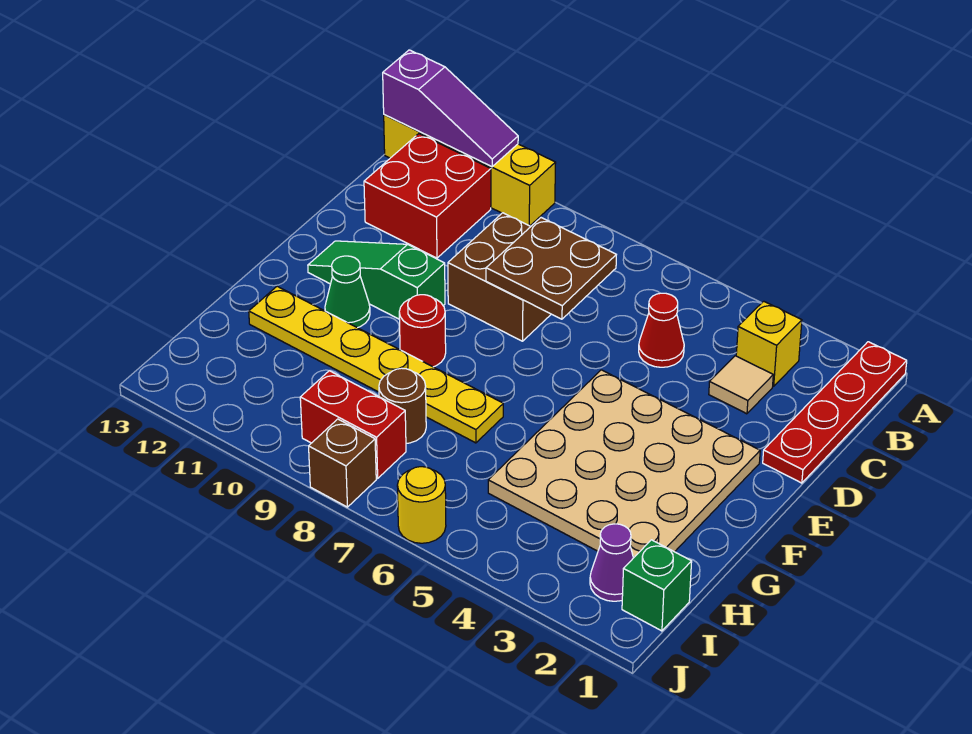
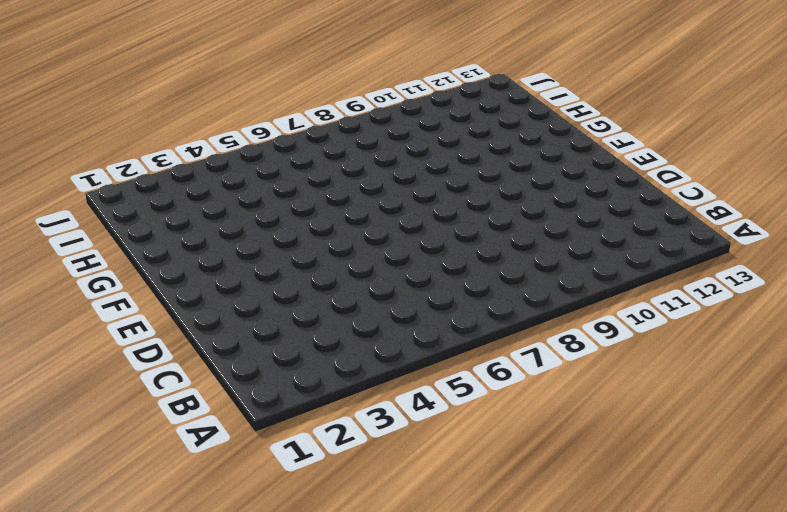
none -> red plate A1:D1 level 1
none -> yellow brick A10:A13 level 1
none -> yellow brick B3 level 1

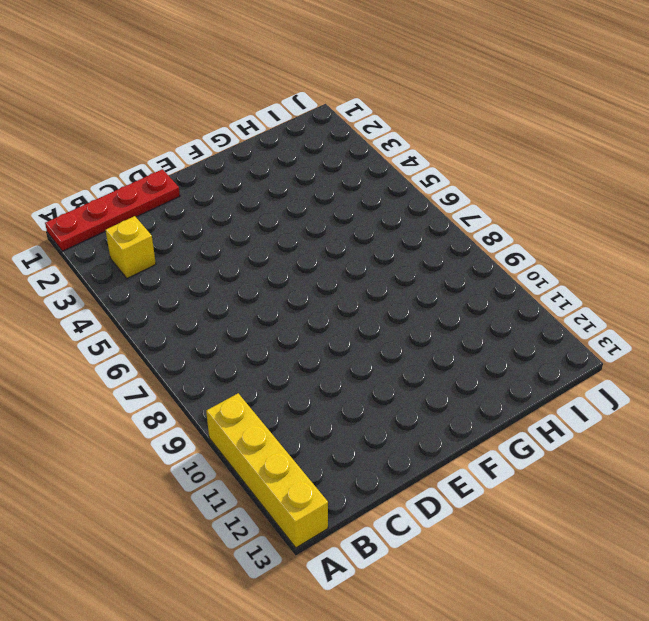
none -> red brick B11:C12 level 1
none -> tan tile C3 level 1
none -> red cone C5 level 1

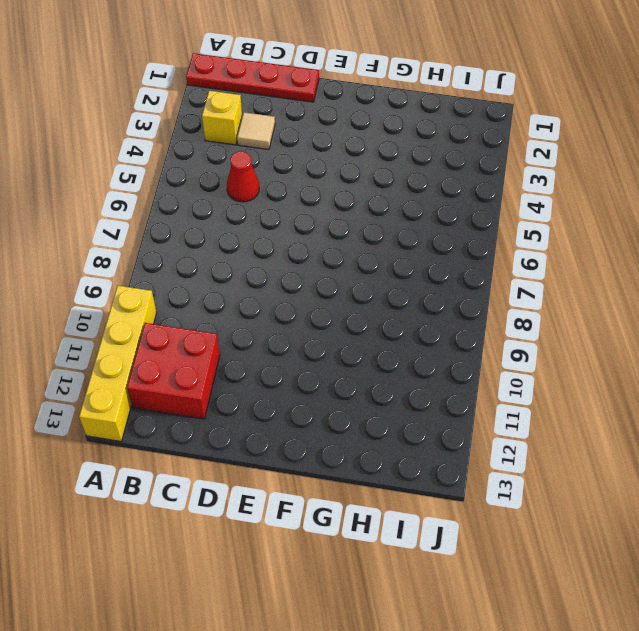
none -> brown brick C8:D9 level 1
none -> tan plate E2:H5 level 1
none -> green slope E10:E12 level 1 top 10

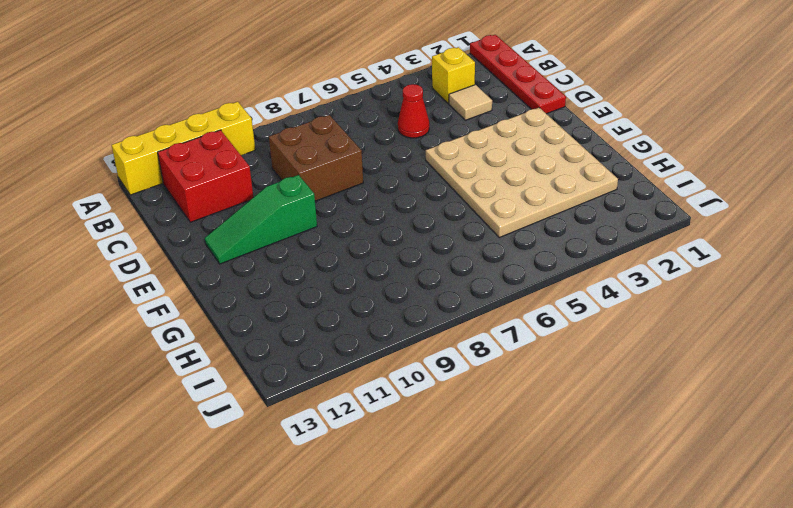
none -> red round brick F9 level 1
none -> green cone F11 level 1
none -> yellow plate G7:G12 level 1

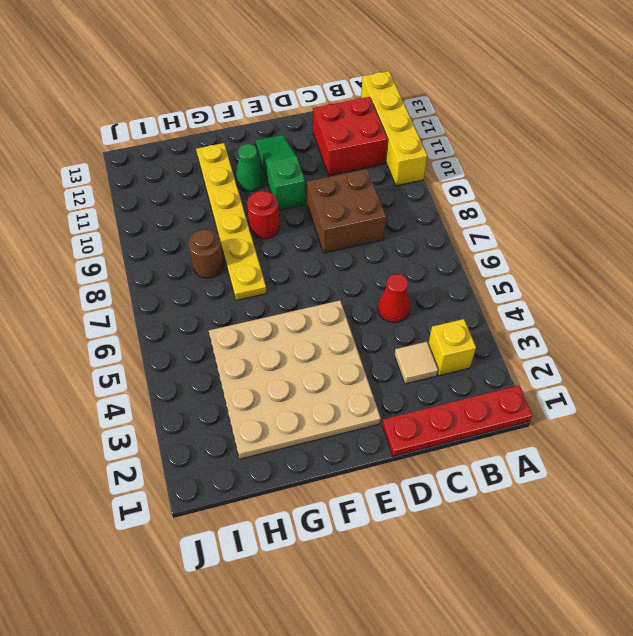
none -> green brick I1 level 1
none -> purple cone I2 level 1
none -> red brick I8:I9 level 1

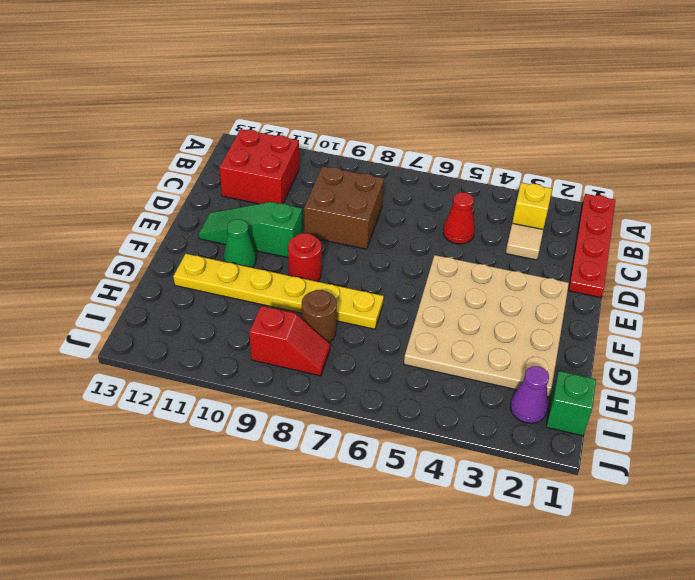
red slope I8:I9 level 1 top 9 -> red brick I8:I9 level 1
none -> yellow brick A10:A13 level 1
none -> yellow round brick J6 level 1
none -> brown brick J8 level 1

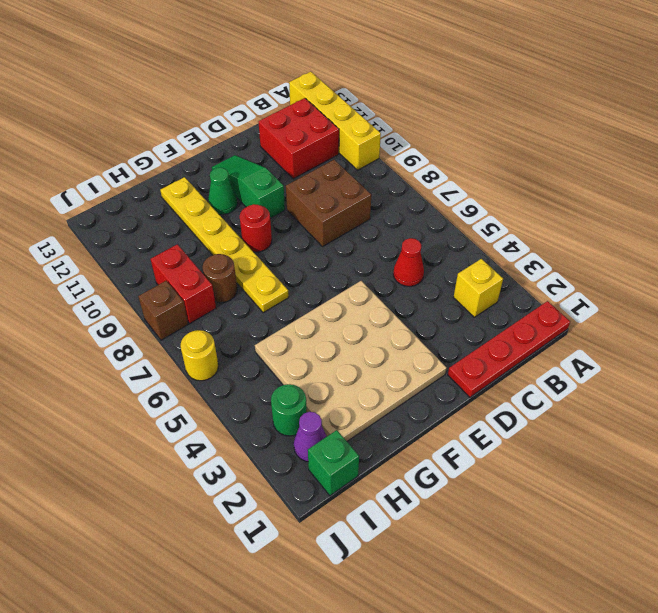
green round brick I3 level 1 -> none
none -> tan tile C3 level 1
none -> purple slope A11:A13 level 2 top 13
none -> brown plate C7:D8 level 2

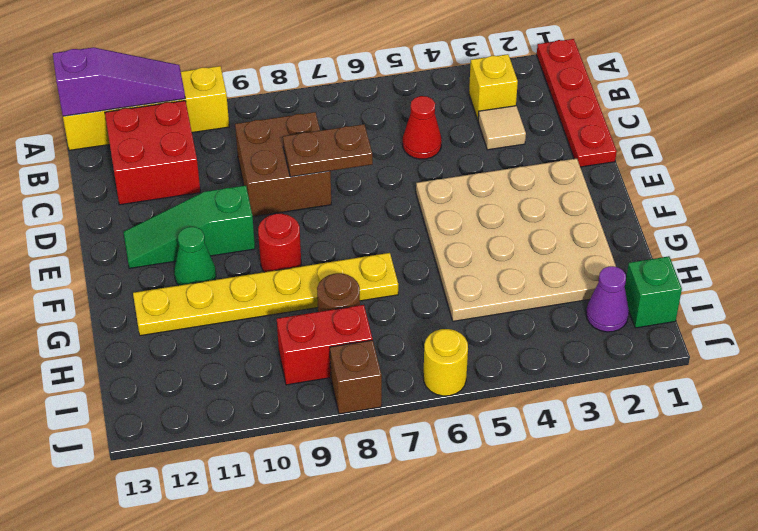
brown plate D7:D8 level 2 -> brown plate C7:D8 level 2

